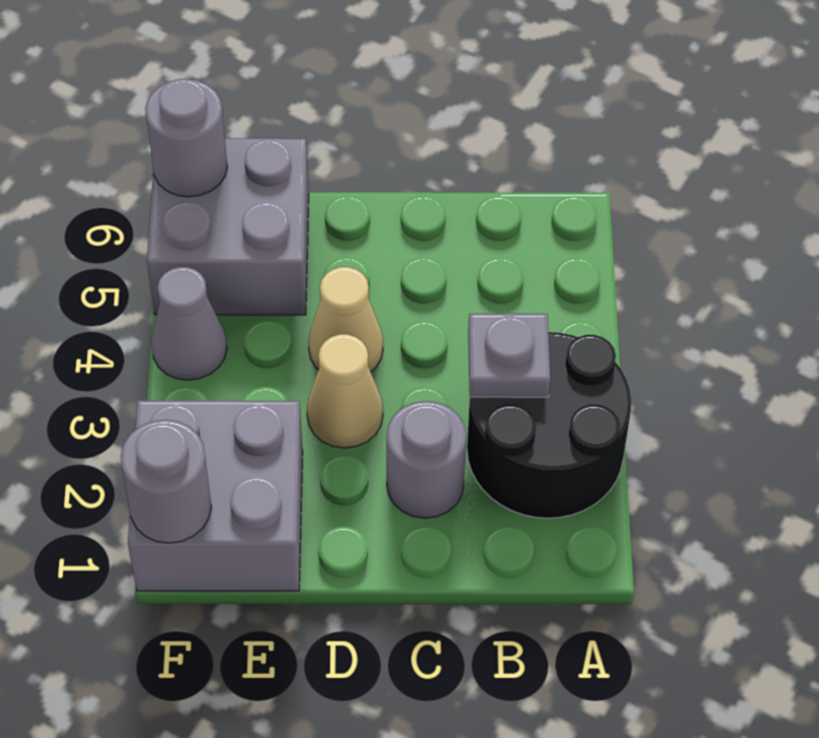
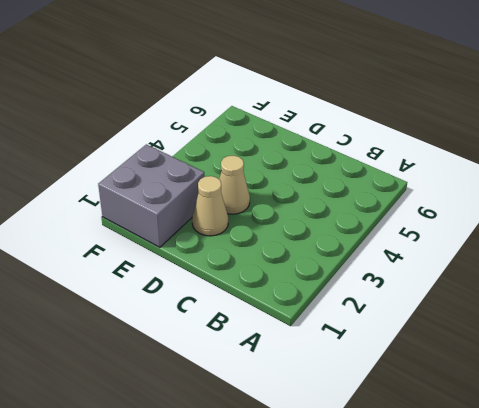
tan cone D2 level 1 -> tan cone D4 level 1
none -> black round brick A2:B3 level 1
none -> grey round brick C2 level 1

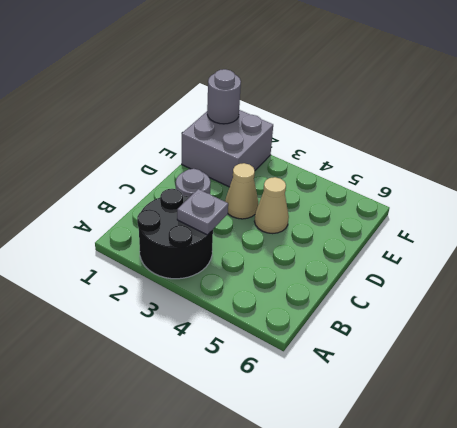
none -> grey brick E5:F6 level 1
none -> grey cone F4 level 1

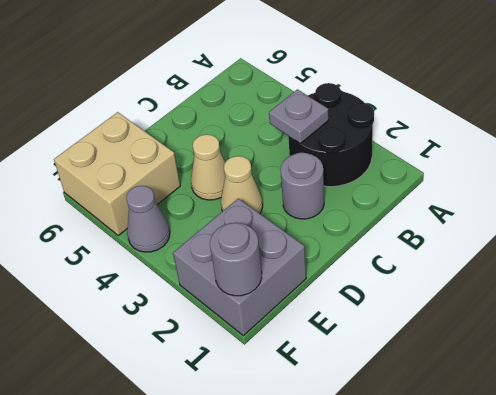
tan brick E5:F6 level 1 -> grey brick E5:F6 level 1
none -> grey round brick F6 level 2

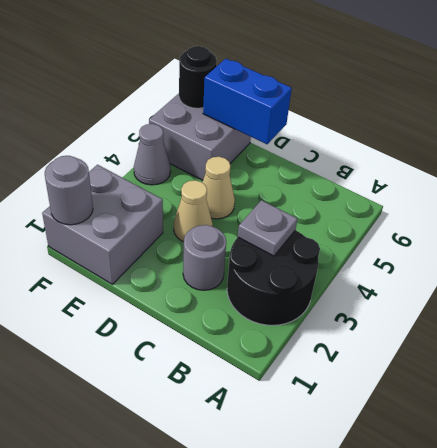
blue brick D6:E6 level 2 -> none
black round brick F6 level 2 -> grey round brick F6 level 2

